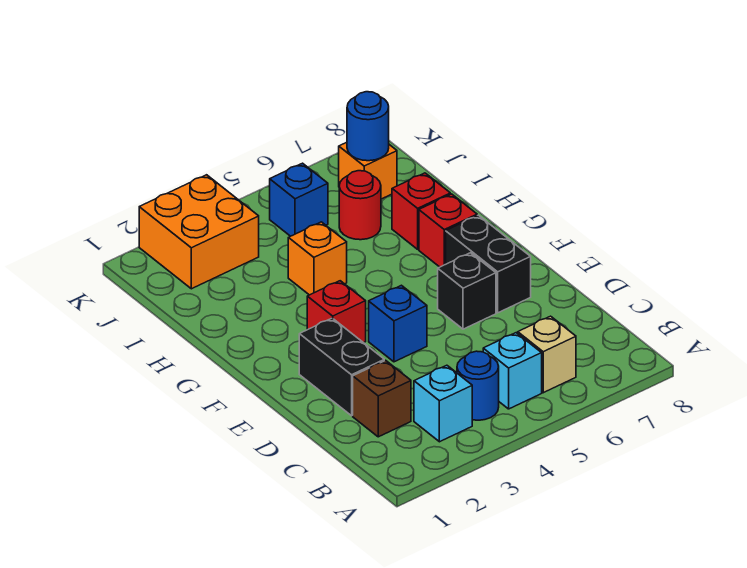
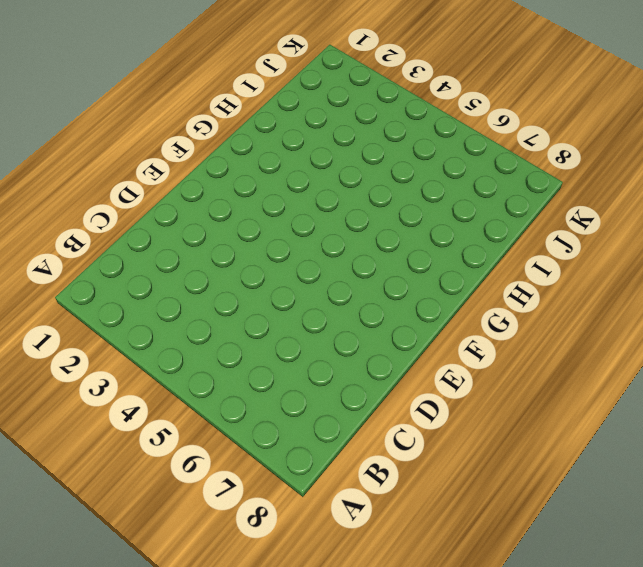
none -> cyan brick B3 level 1
none -> blue round brick B4 level 1
none -> cyan brick B5 level 1

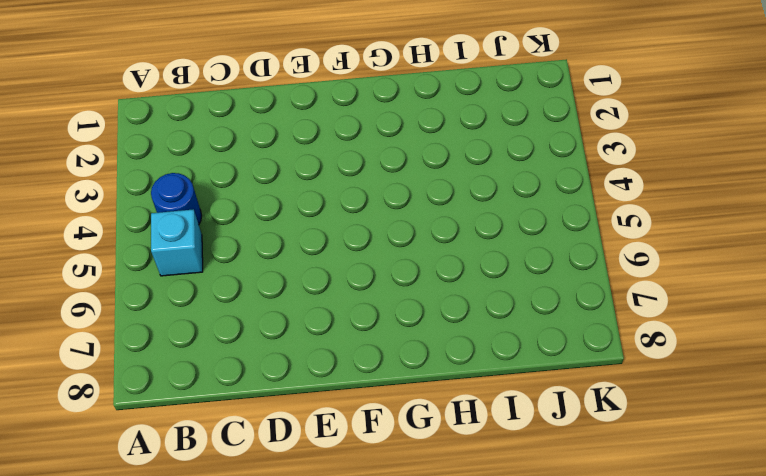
none -> cyan brick B3 level 1
none -> tan brick B6 level 1
none -> brown brick C2 level 1

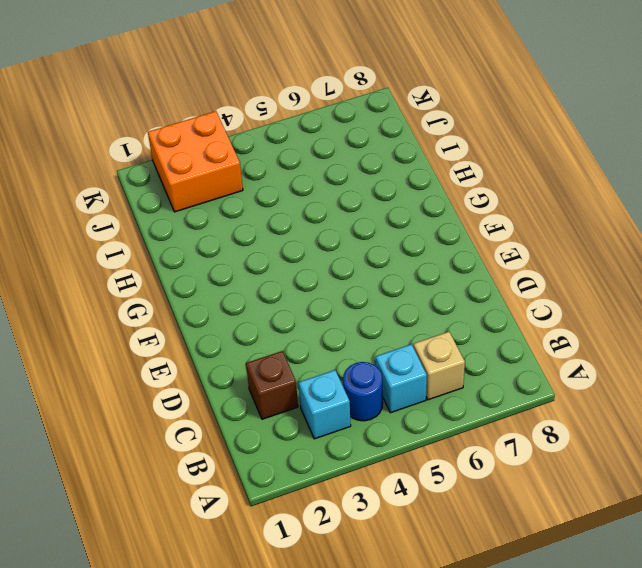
none -> black brick D2:E2 level 1
none -> blue brick E4 level 1
none -> black brick E6 level 1

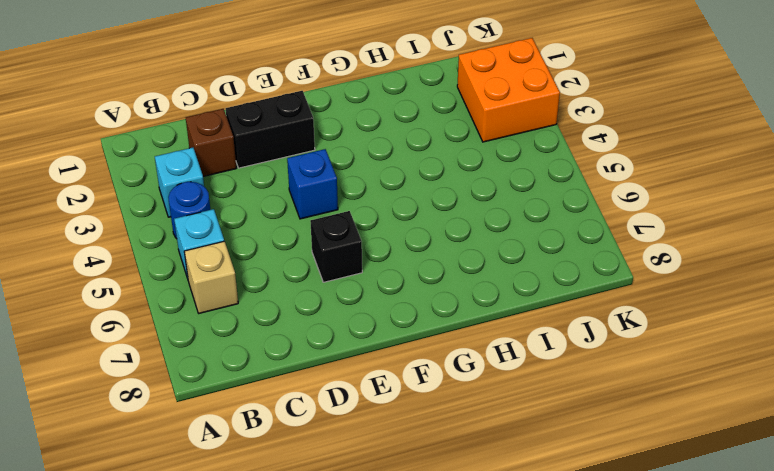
none -> black brick E7:F7 level 1
none -> red brick F3 level 1
none -> red brick G7 level 1

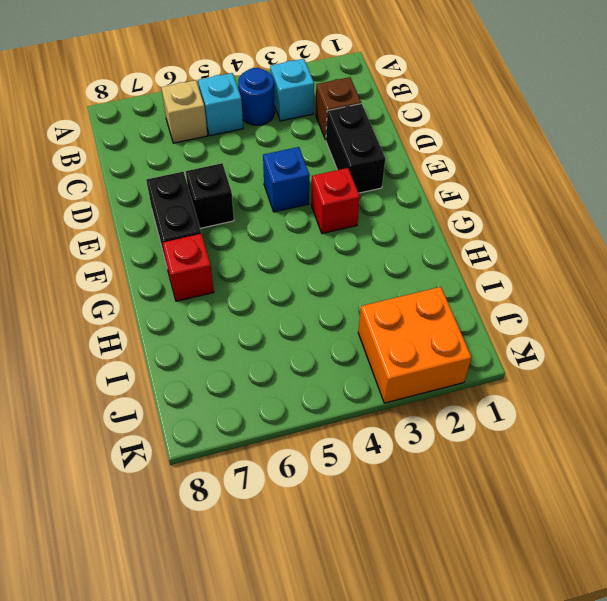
none -> orange brick H4 level 1
none -> red brick H7 level 1
none -> red round brick I6 level 1

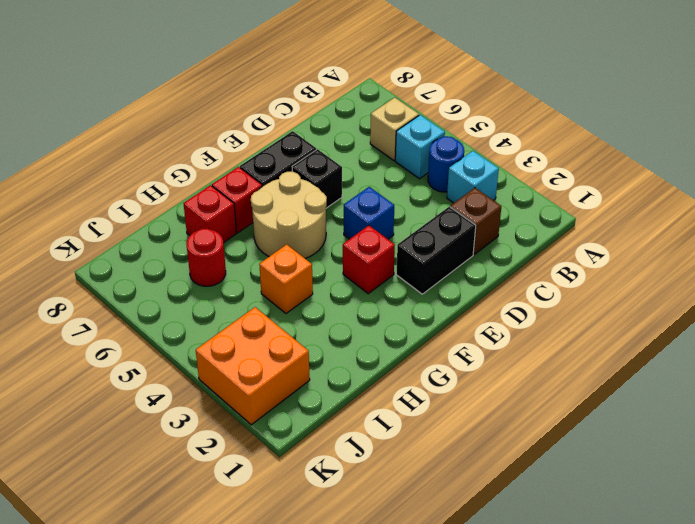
tan round brick F5:G6 level 1 -> none
none -> blue brick J5 level 1
none -> orange brick J7 level 1
none -> blue round brick J7 level 2

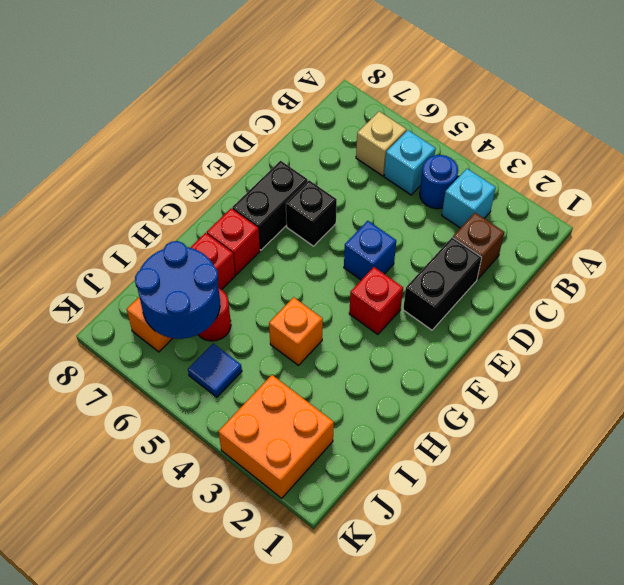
blue round brick I6:J7 level 2 -> blue round brick J7 level 2
blue tile J5 level 1 -> blue brick J5 level 1

